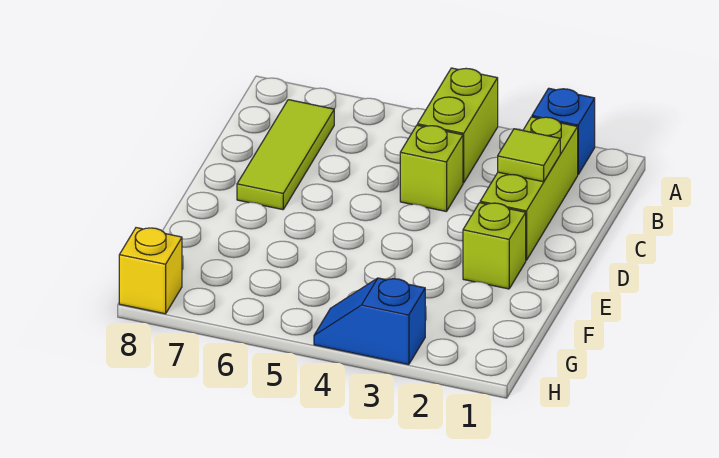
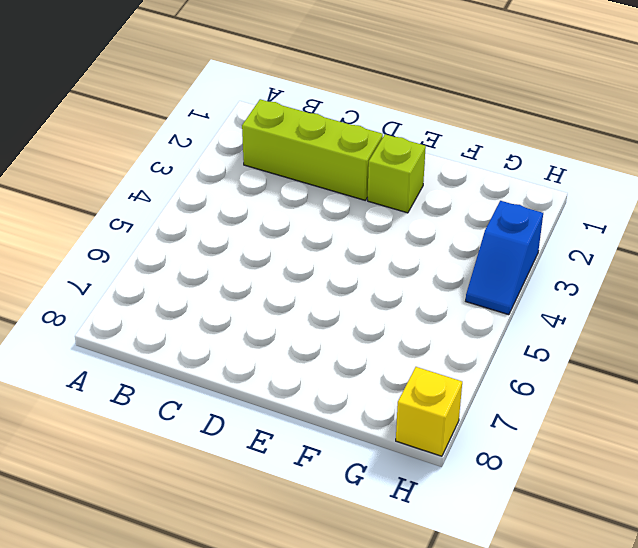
none -> blue brick A2 level 1
none -> lime brick A4:B4 level 1

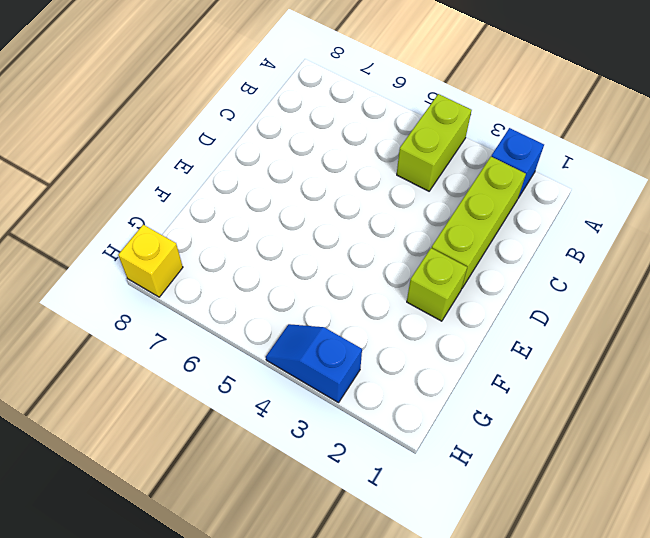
none -> lime tile B7:D7 level 1
none -> lime brick C4 level 1

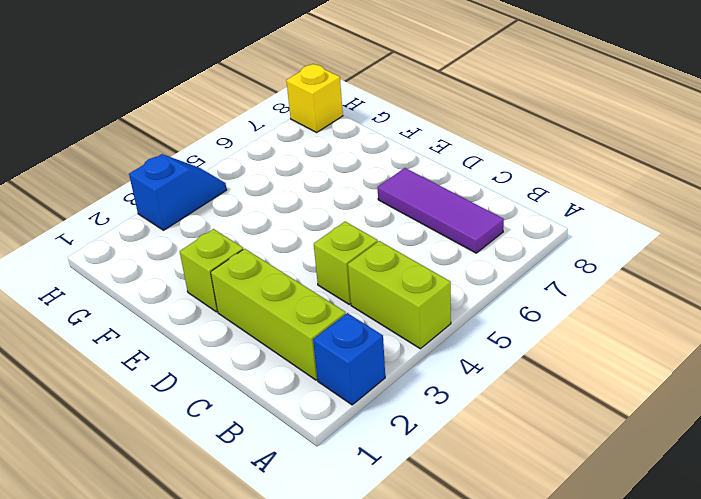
purple tile B7:D7 level 1 -> lime tile B7:D7 level 1
none -> lime tile C2 level 2

